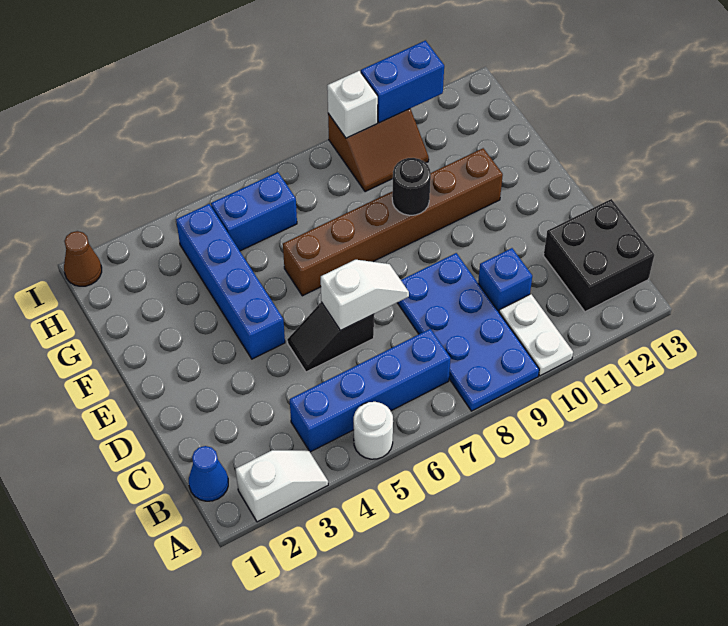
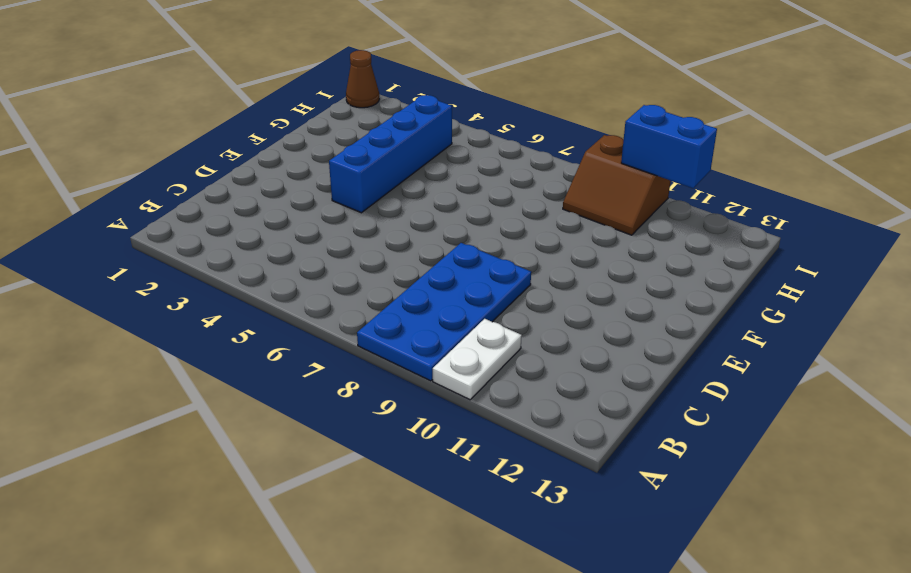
none -> white slope A2:A3 level 1 top 2
none -> white round brick A5 level 1
none -> blue cone B1 level 1

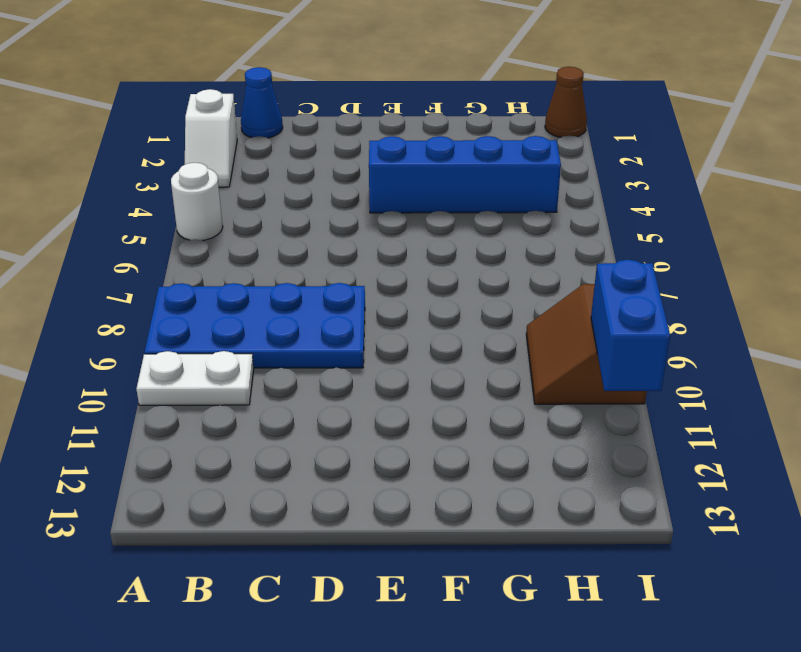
none -> blue brick B4:B7 level 1
none -> black brick B12:C13 level 1
none -> blue brick C10 level 1

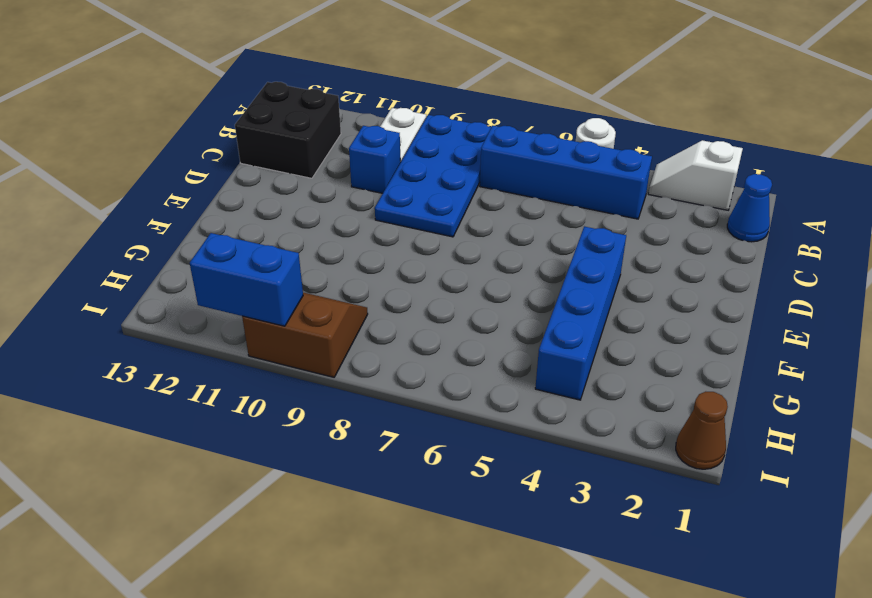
none -> black slope D5:D6 level 1 top 6
none -> brown brick F6:F11 level 1
none -> blue brick H5:H6 level 1

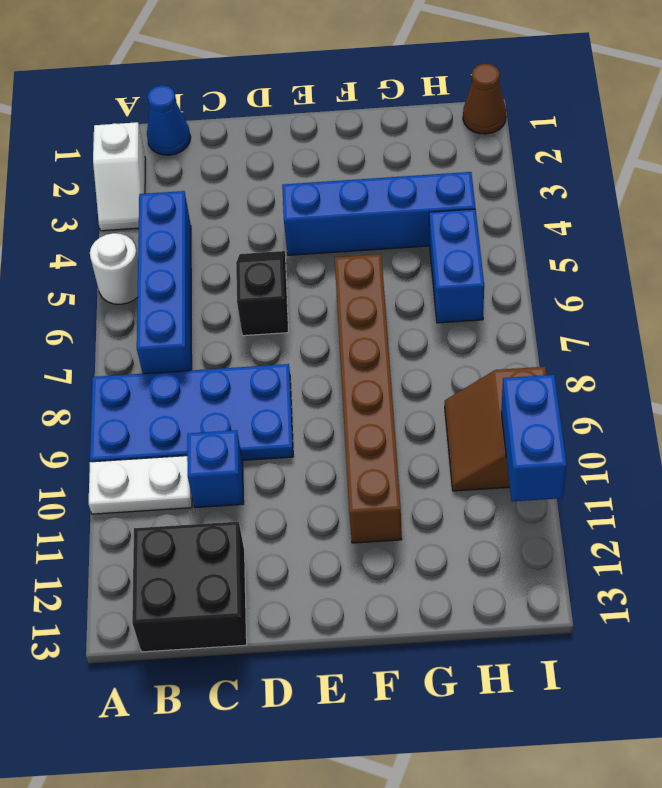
none -> white slope D6:D7 level 2 top 6
none -> black round brick F9 level 2
none -> white brick I9 level 2

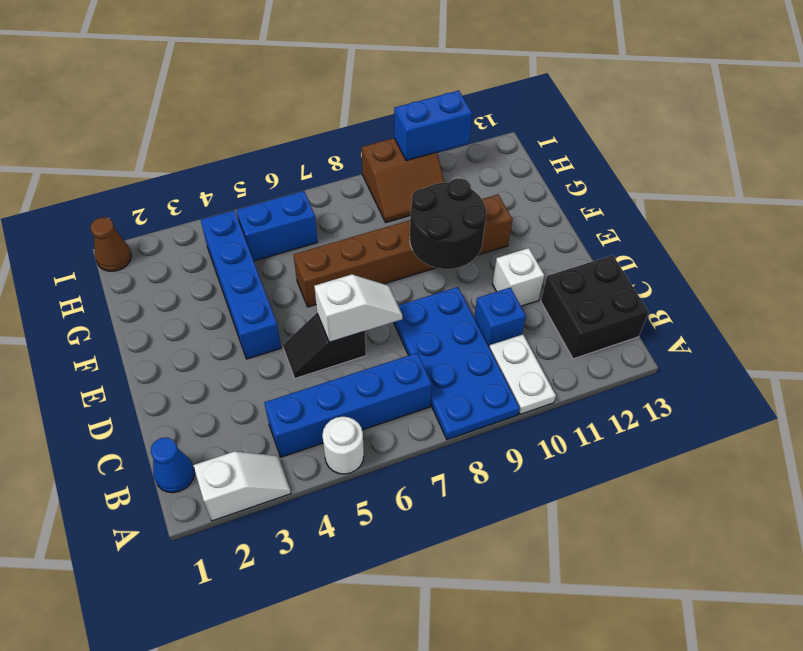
white brick D11 level 1 -> white brick I9 level 2
black round brick E9:F10 level 2 -> black round brick F9 level 2

